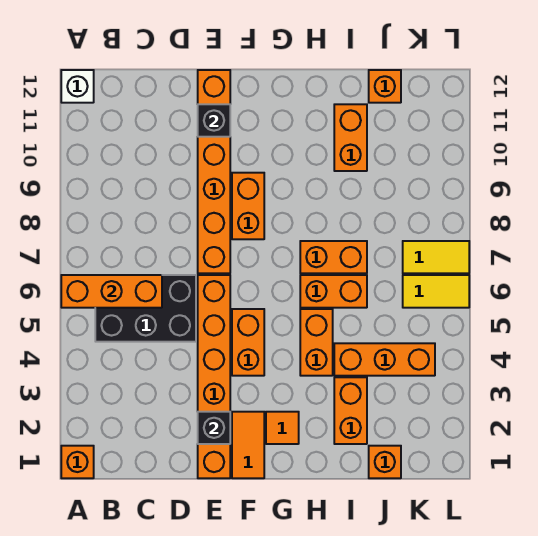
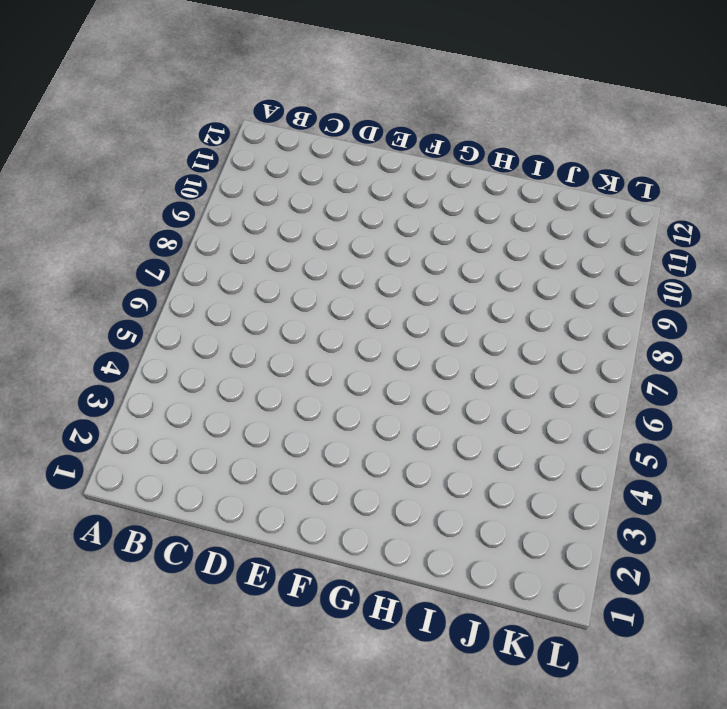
none -> orange brick A1 level 1
none -> white brick A12 level 1
none -> black brick B5:D6 level 1

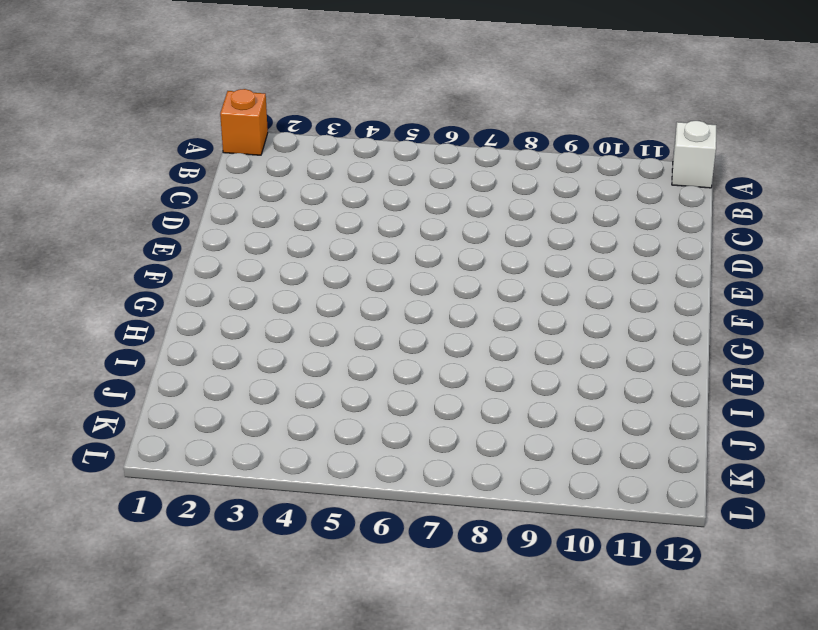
none -> black brick B5:D6 level 1
none -> orange brick E1:E6 level 1
none -> orange brick E7:E12 level 1

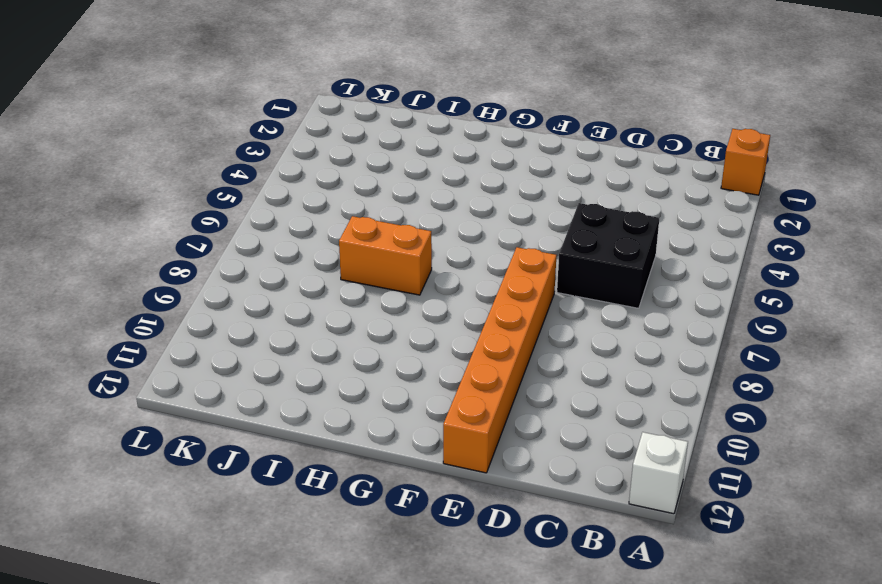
black brick C5:D6 level 1 -> black brick B5:D6 level 1
none -> orange brick E1:E6 level 1
none -> orange tile F1:F2 level 1
none -> orange brick F4:F5 level 1

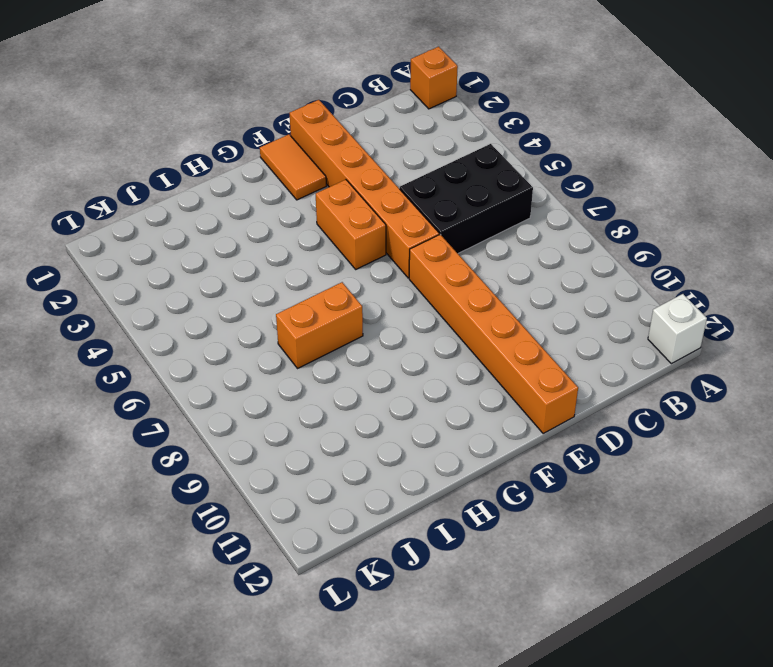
none -> orange brick F8:F9 level 1
none -> orange tile G2 level 1
none -> orange brick H4:H5 level 1

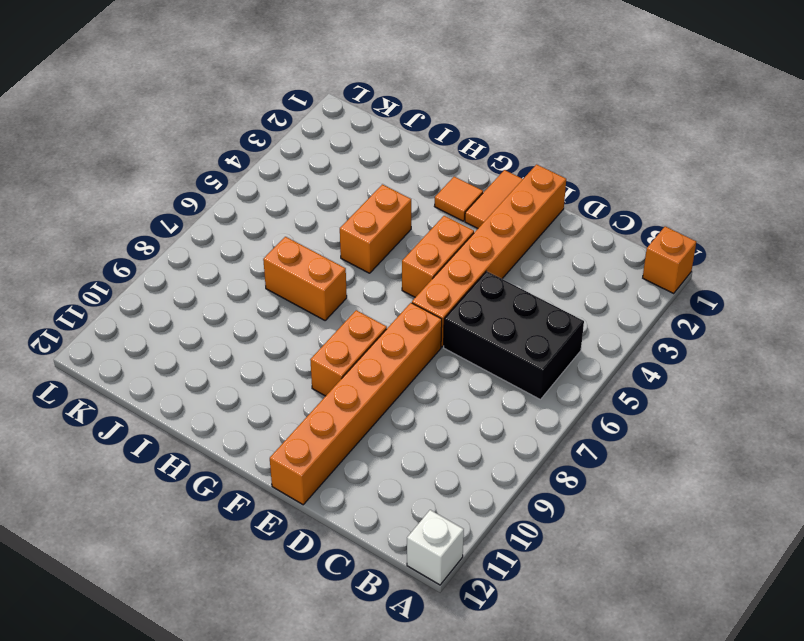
none -> orange brick H6:I6 level 1
none -> orange brick I2:I3 level 1
none -> orange brick I4:K4 level 1

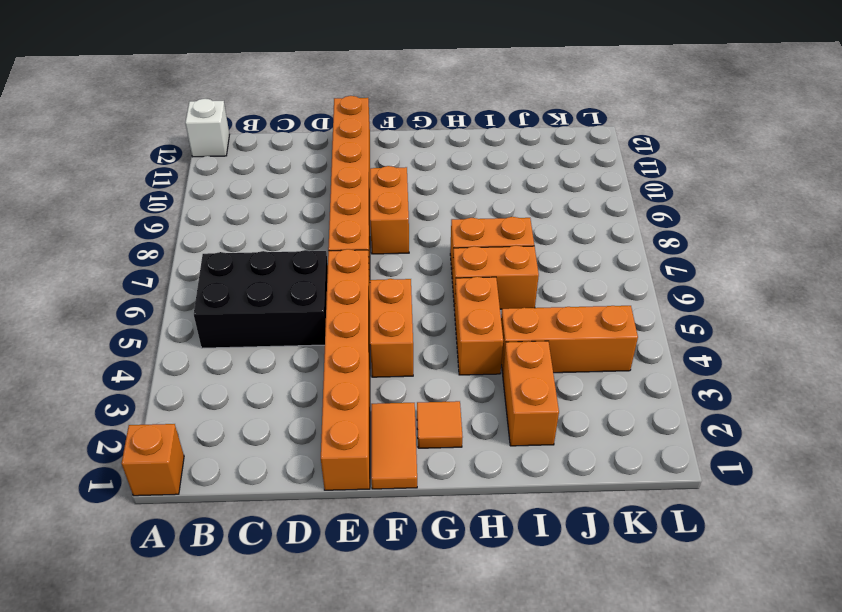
none -> orange brick I10:I11 level 1
none -> orange brick J1 level 1
none -> orange brick J12 level 1

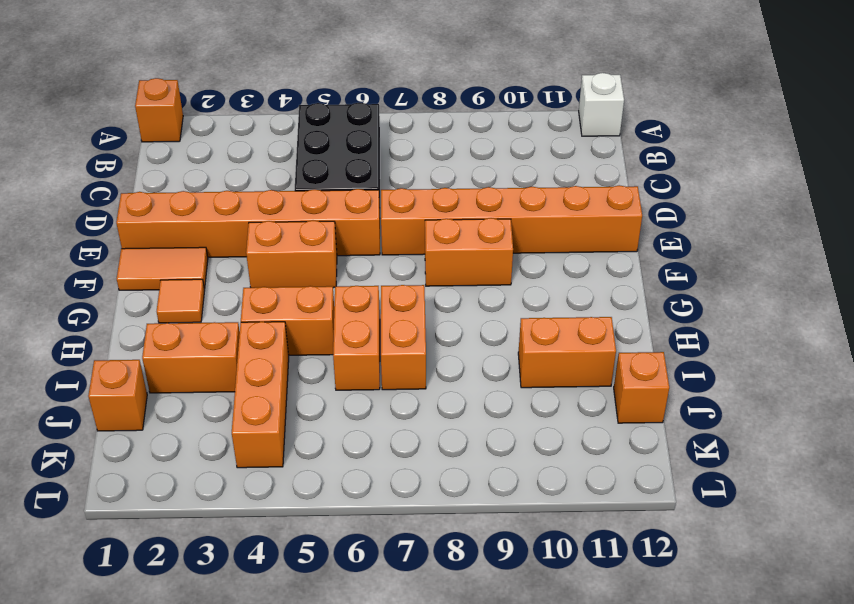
none -> yellow tile K6:L6 level 1
none -> yellow tile K7:L7 level 1
none -> orange brick A6:C6 level 2

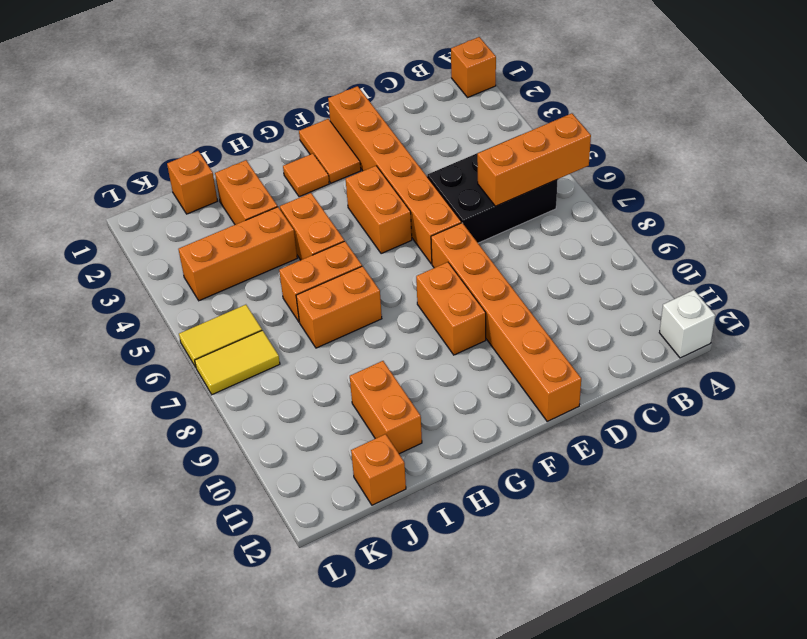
none -> black brick E2 level 2
none -> black brick E11 level 2

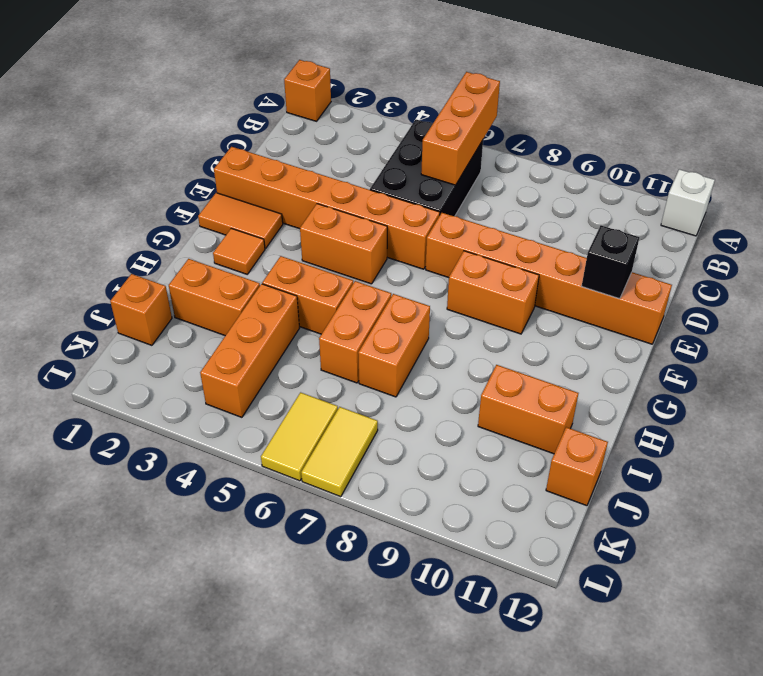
none -> black brick E2 level 2

